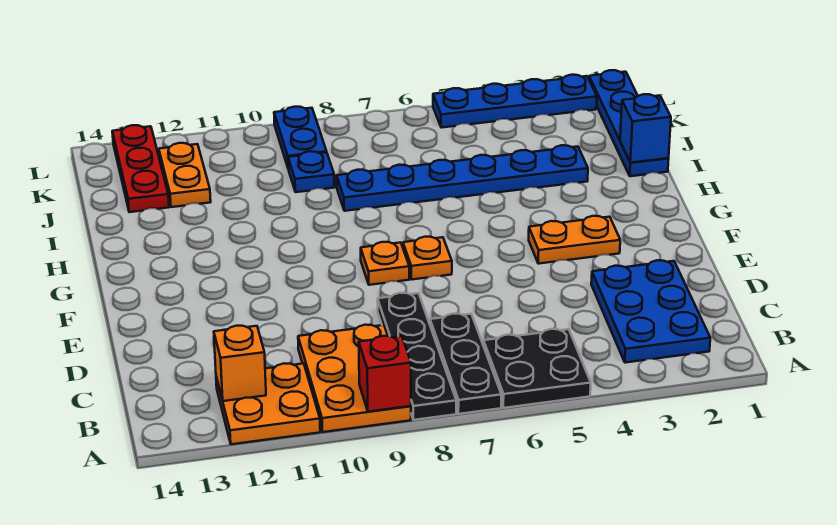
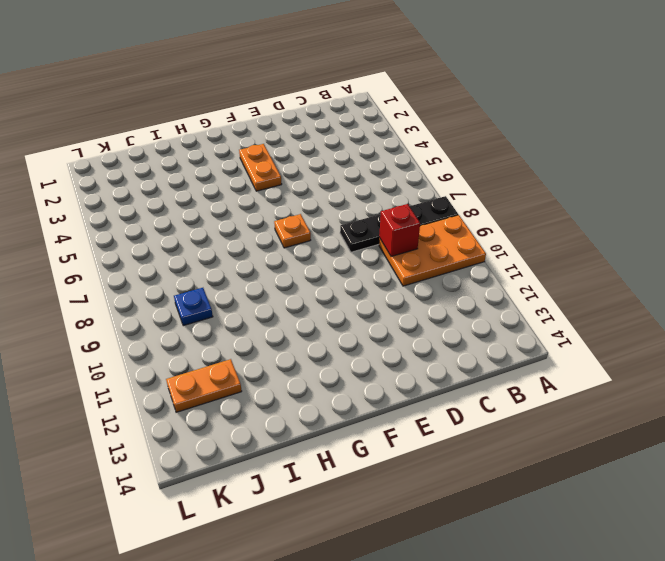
red brick C9 level 2 -> red brick A9 level 2
none -> black plate A5:B6 level 1
none -> black plate A7:C7 level 1
none -> orange plate A11:B12 level 1

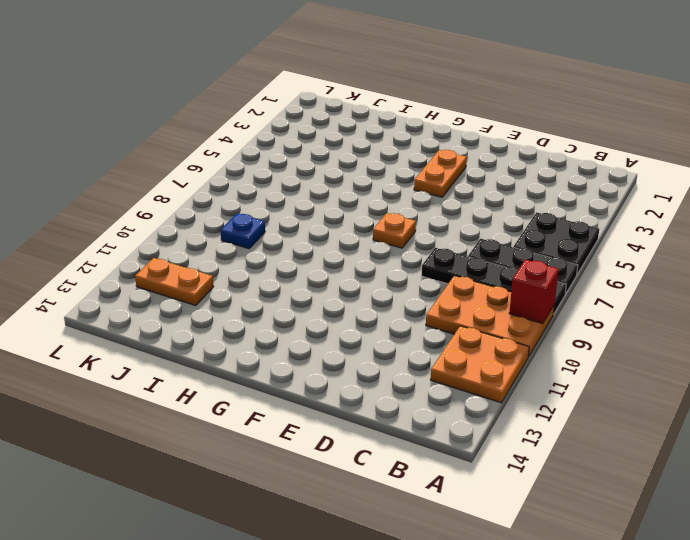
none -> blue plate B2:D3 level 1
none -> orange plate F8 level 1
none -> blue plate I1:L1 level 1

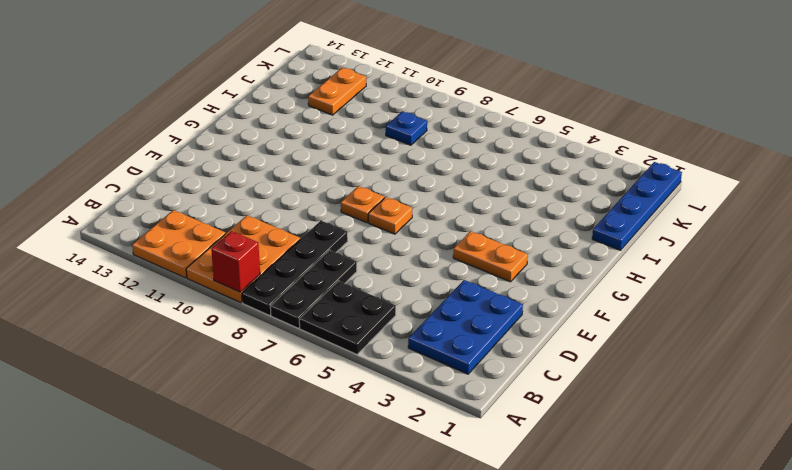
none -> blue plate I3:I8 level 1
none -> red plate J13:L13 level 1
none -> blue plate K9:L9 level 1

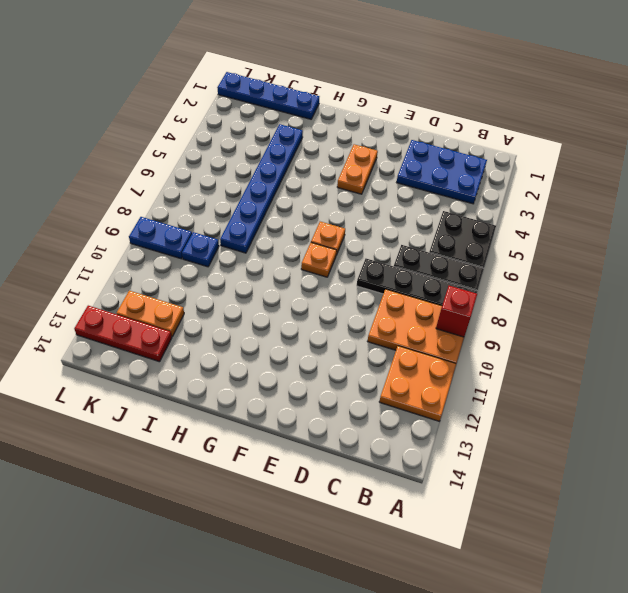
none -> blue plate L2:L5 level 1
none -> orange brick B12 level 2
none -> blue brick I1 level 2

